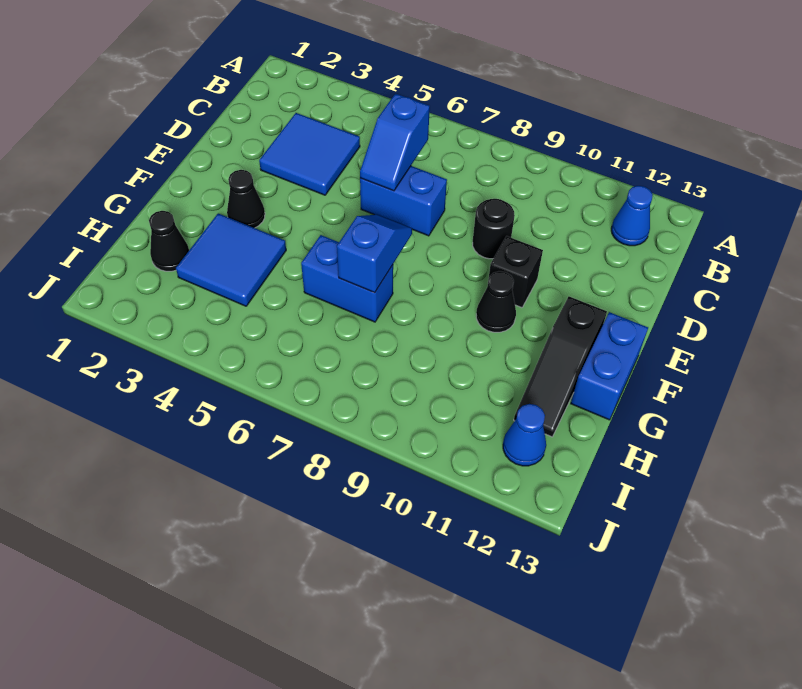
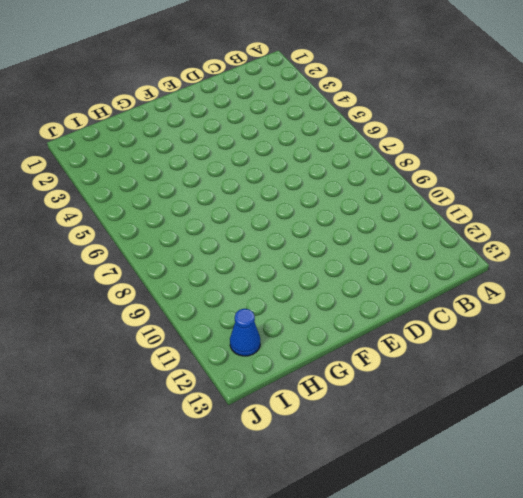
none -> blue cone B12 level 1
none -> blue tile C3:D4 level 1
none -> blue brick D6:D7 level 1

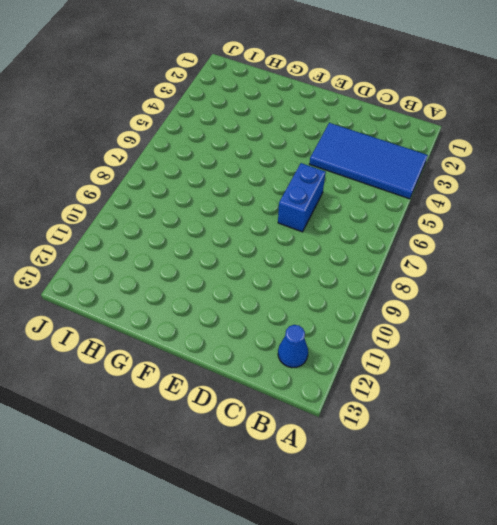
blue tile A3:D4 level 1 -> blue tile C3:D4 level 1
none -> black round brick D9 level 1
none -> black brick E10 level 1
none -> black cone F3 level 1

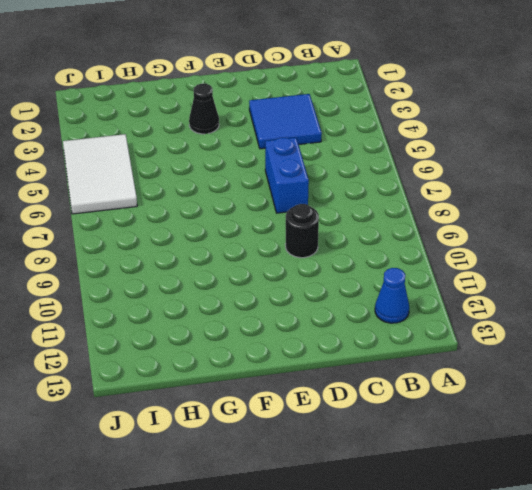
white tile I4:J6 level 1 -> none
none -> black brick E10 level 1
none -> black cone F10 level 1
none -> black slope F12:H12 level 1 top F

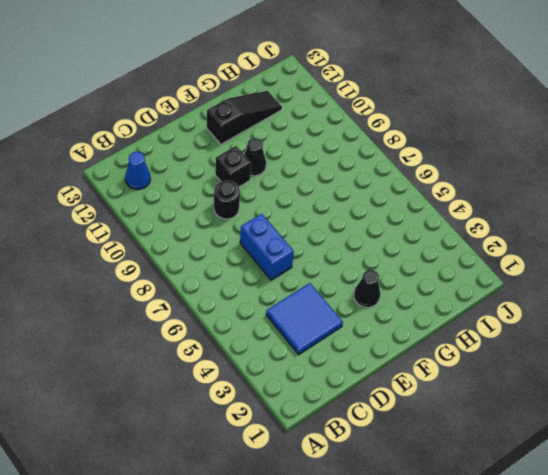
none -> blue brick F13:G13 level 1
none -> blue tile G3:H4 level 1
none -> blue brick G6:G7 level 1

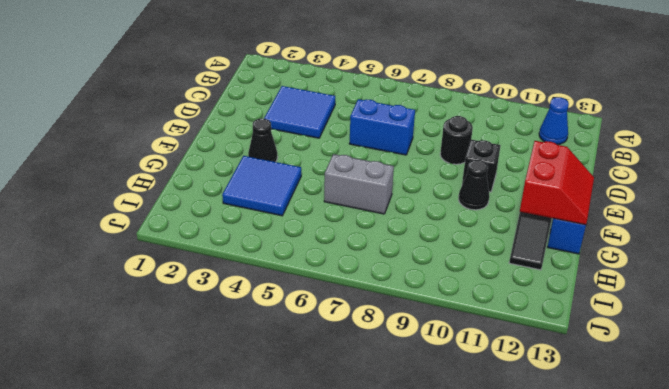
red slope F12:G13 level 2 top 12 -> none
grey brick G6:G7 level 1 -> blue brick G6:G7 level 1
none -> black cone H2 level 1
none -> blue cone I12 level 1
none -> blue slope C6:D6 level 2 top C

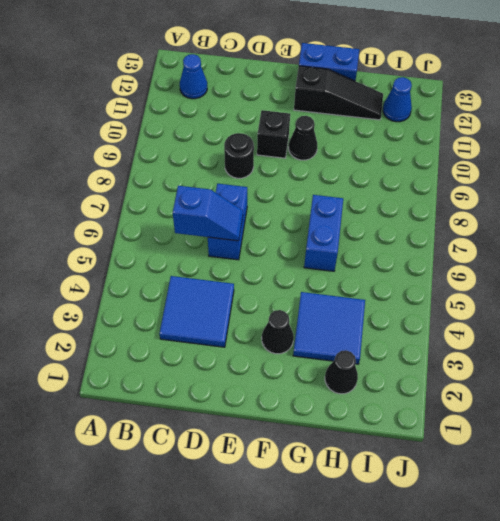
none -> blue slope F7:G7 level 2 top G

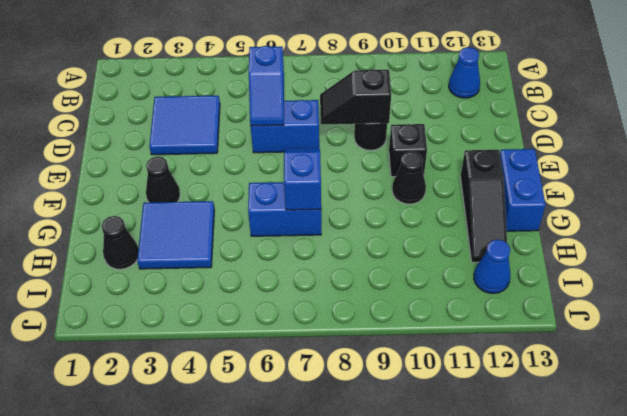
black slope D8:D9 level 2 top 9 -> none

